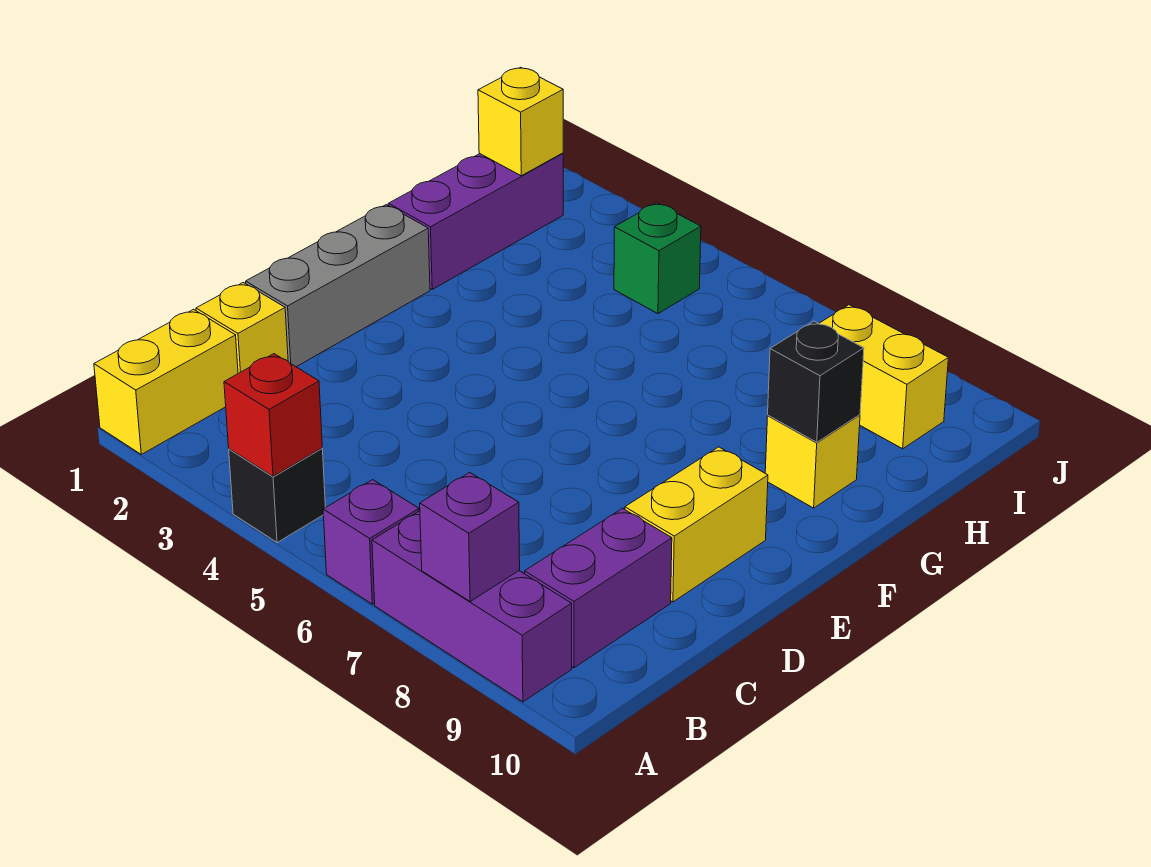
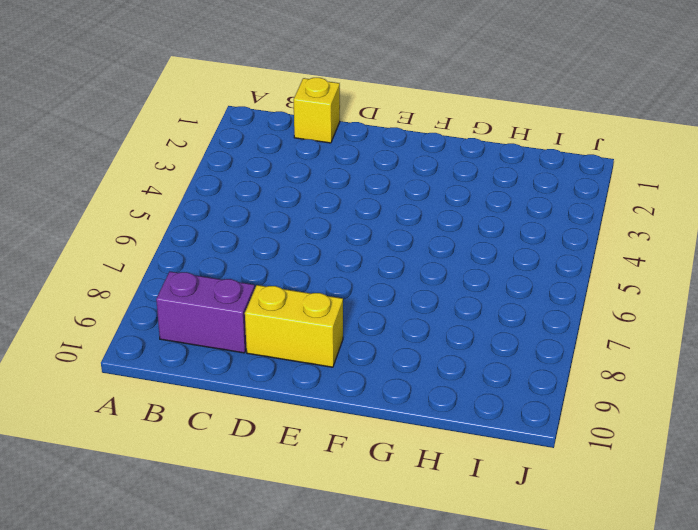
none -> yellow brick A1:B1 level 1
none -> black brick A4 level 1
none -> purple brick A6 level 1

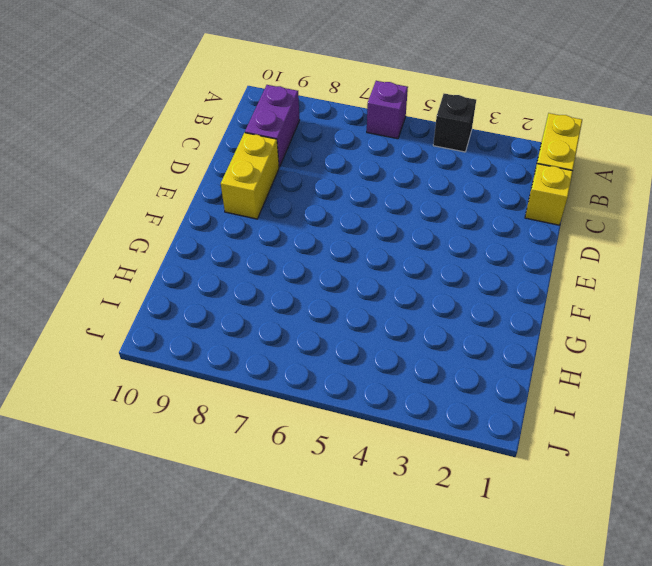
none -> purple brick A7:A9 level 1
none -> grey brick D1:F1 level 1
none -> purple brick G1:I1 level 1

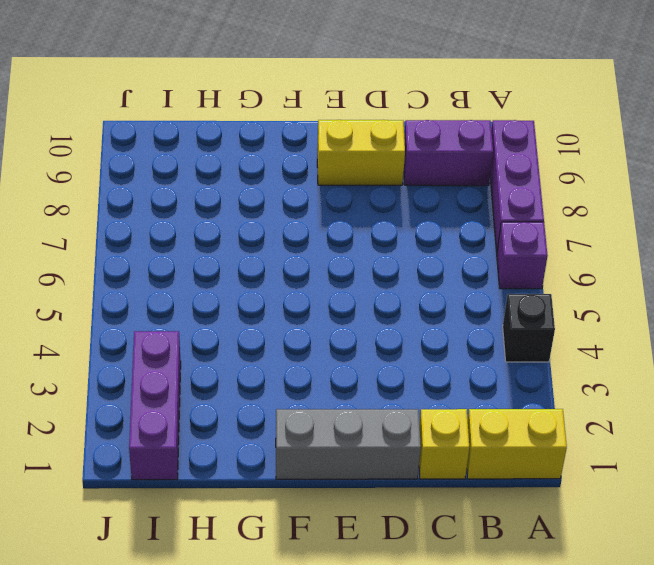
purple brick I1:I3 level 1 -> purple brick G1:I1 level 1
none -> yellow brick G9 level 1
none -> green brick I4 level 1
none -> yellow brick I8:I9 level 1

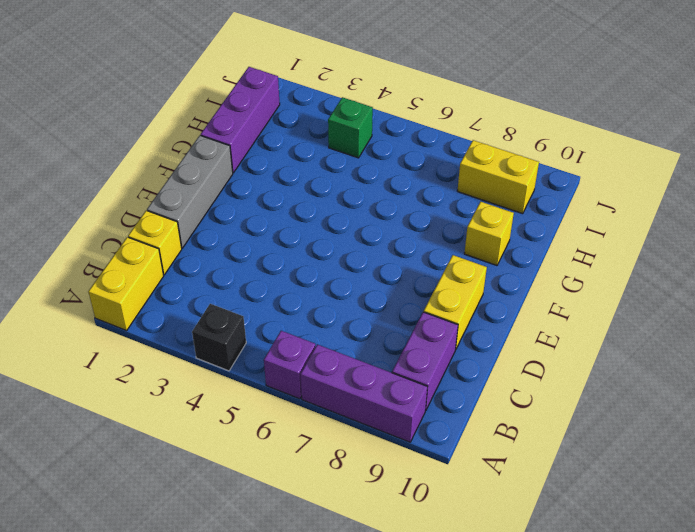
none -> red brick A4 level 2
none -> purple brick A8 level 2
none -> black brick G9 level 2

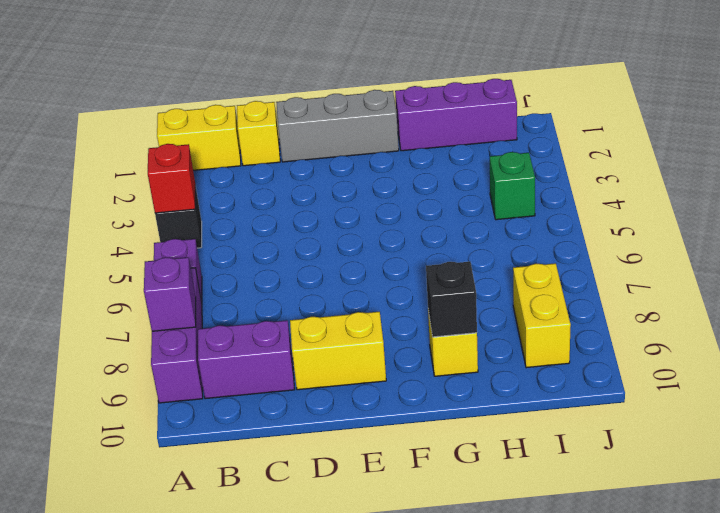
none -> yellow brick I1 level 2

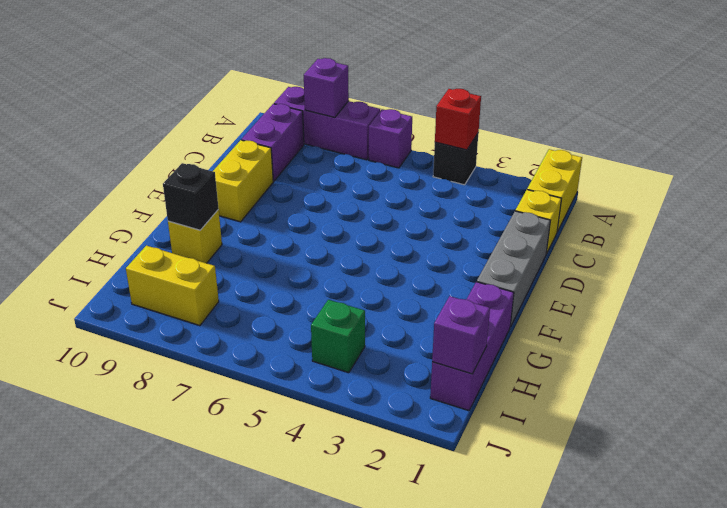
purple brick I1 level 2 -> yellow brick I1 level 2

